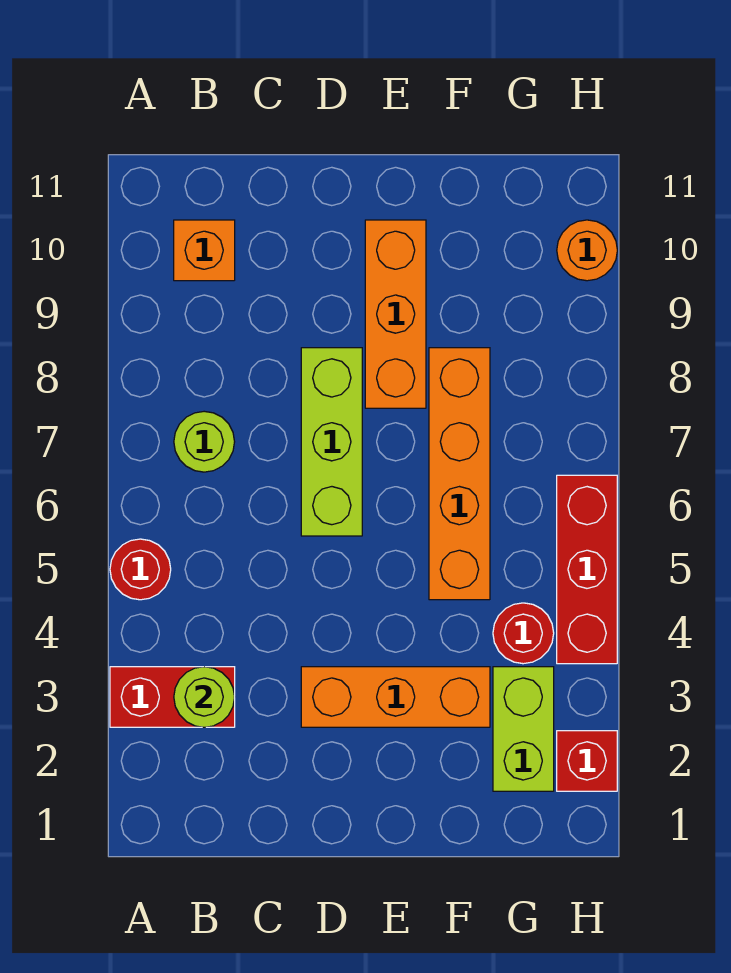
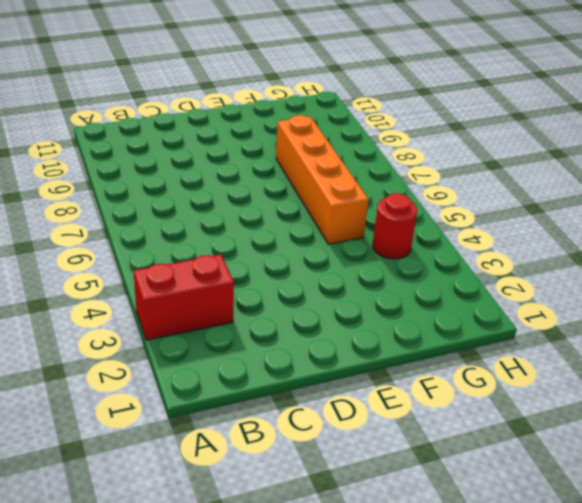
none -> red round brick A5 level 1
none -> lime round brick B7 level 1
none -> orange brick B10 level 1

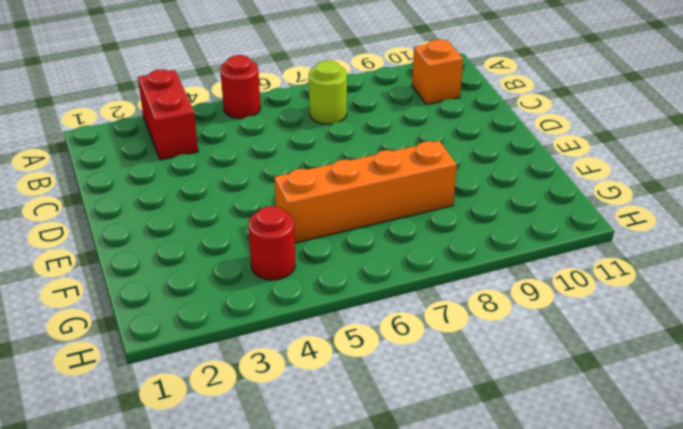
none -> orange brick D3:F3 level 1
none -> lime brick D6:D8 level 1
none -> orange brick E8:E10 level 1

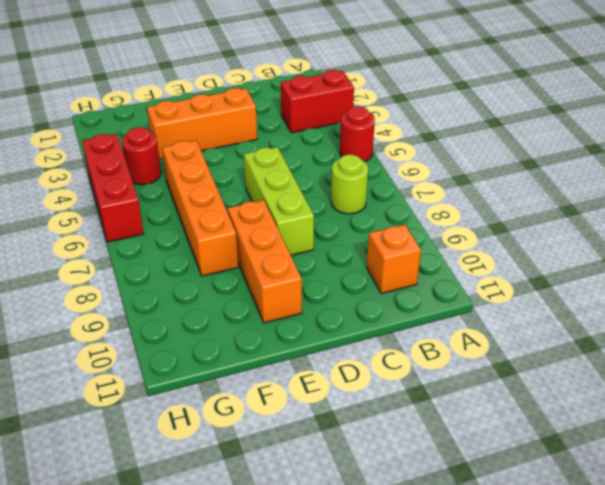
none -> lime brick G2:G3 level 1
none -> red brick H2 level 1
none -> orange round brick H10 level 1

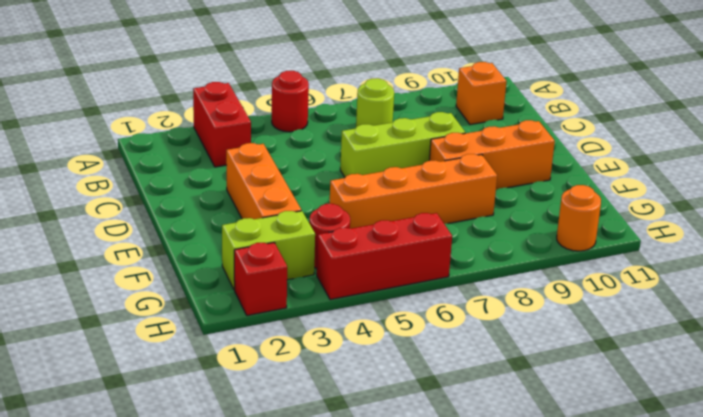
none -> lime round brick B3 level 2

